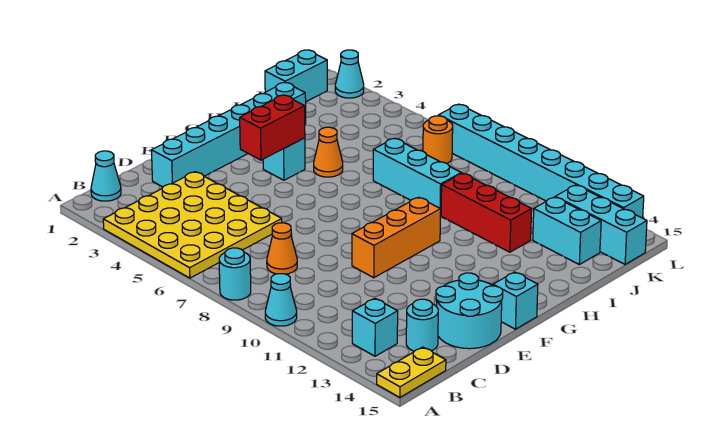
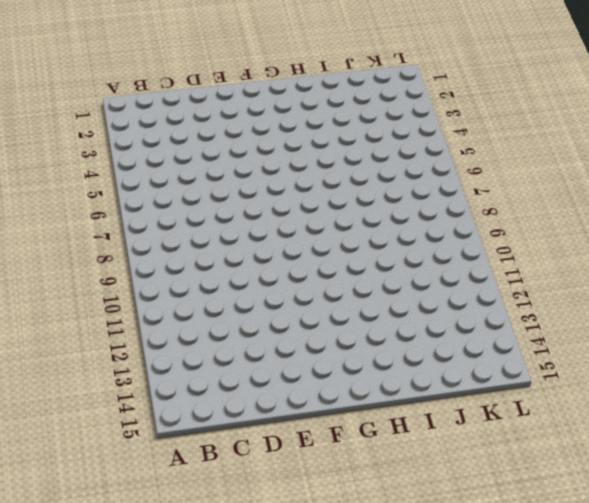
none -> yellow plate A3:D6 level 1
none -> cyan round brick A8 level 1
none -> cyan cone A10 level 1

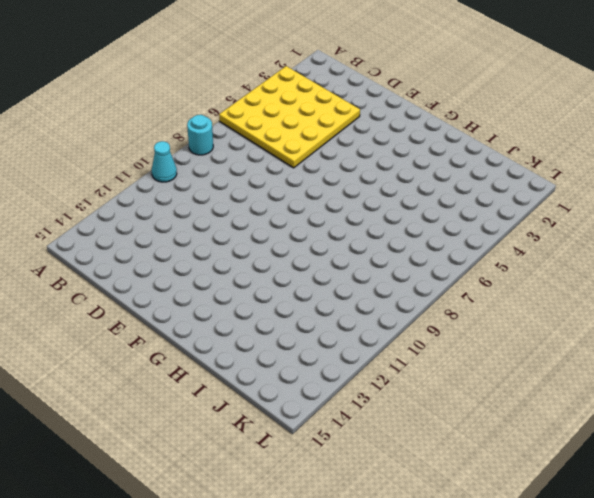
none -> yellow plate A15:B15 level 1
none -> cyan cone B1 level 1
none -> cyan brick B13 level 1

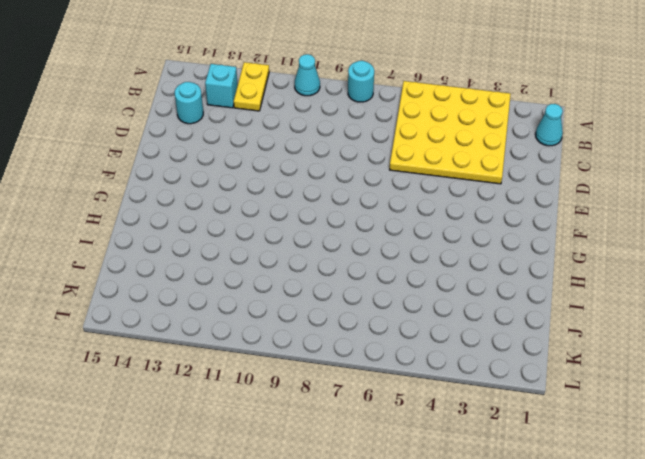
yellow plate A12:B12 level 1 -> yellow plate A15:B15 level 1
none -> orange cone C8 level 1
none -> cyan brick D2:I2 level 1
none -> cyan round brick D14:E15 level 1

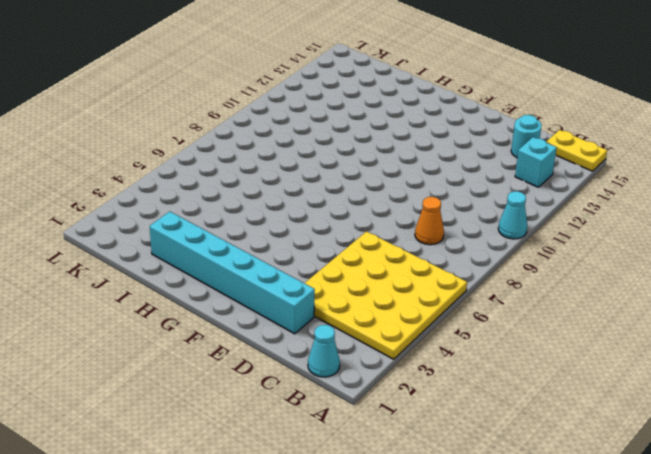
none -> cyan round brick A8 level 1
none -> cyan round brick D14:E15 level 1
none -> orange brick E10:G10 level 1

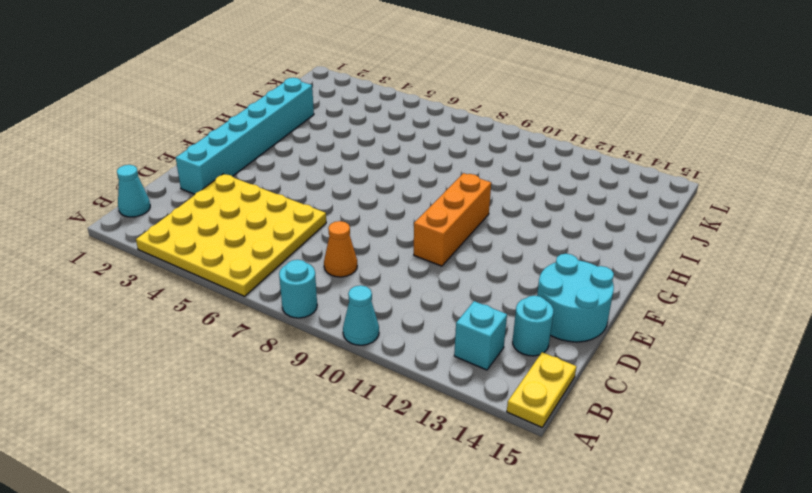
none -> cyan brick F15 level 1
none -> cyan brick G4 level 1
none -> orange cone H5 level 1

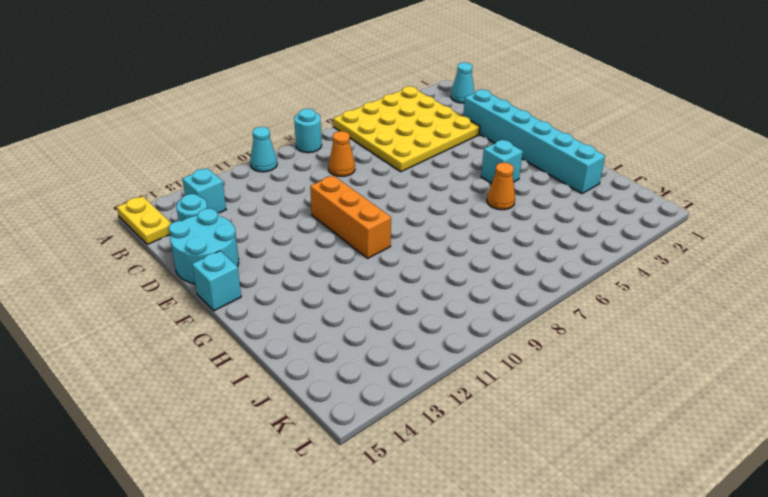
none -> cyan brick I7:I9 level 1
none -> red brick I10:I12 level 1
none -> cyan brick J1:K1 level 1

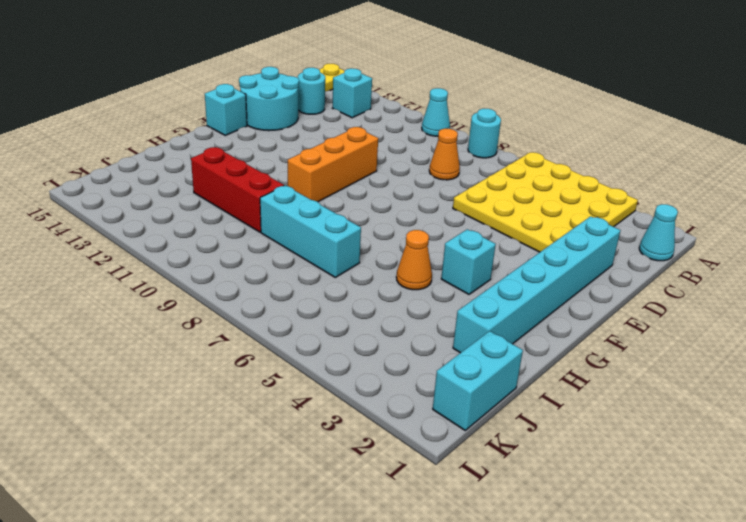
none -> cyan brick J13:J14 level 1
none -> orange round brick K7 level 1
none -> cyan brick K13:K15 level 1

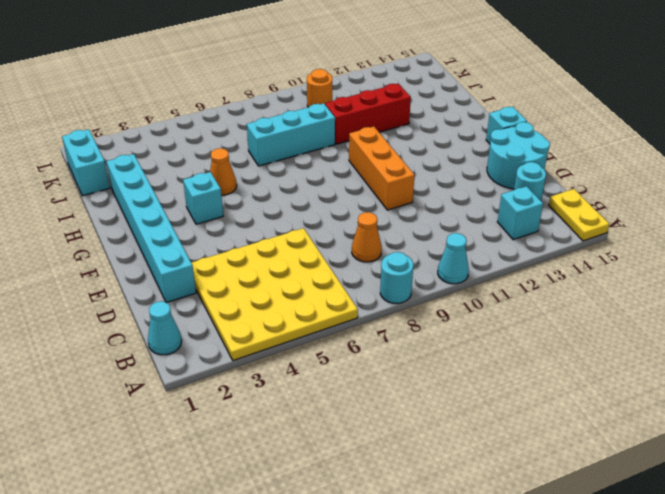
orange round brick K10 level 1 -> orange round brick K7 level 1
none -> cyan brick J13:J14 level 1
none -> cyan brick K13:K15 level 1
none -> cyan cone L2 level 1

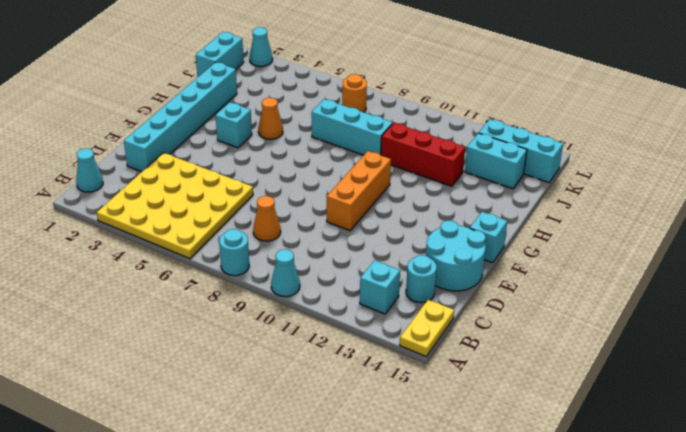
none -> cyan brick L7:L14 level 1
none -> red brick F4:G4 level 2

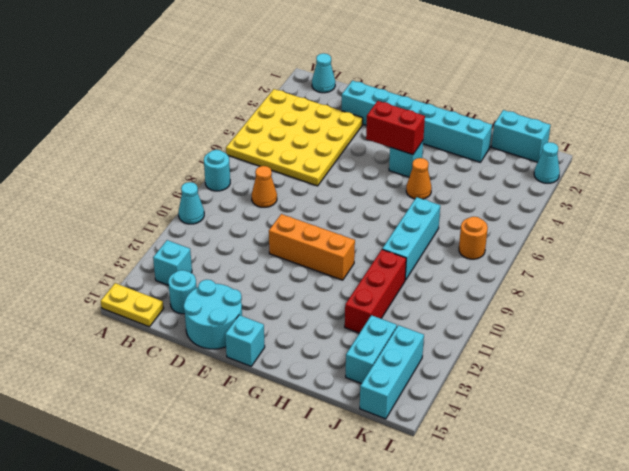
none -> cyan brick L7:L14 level 1

